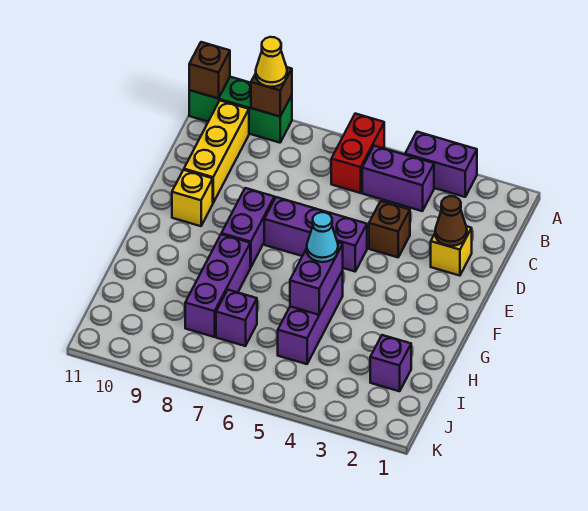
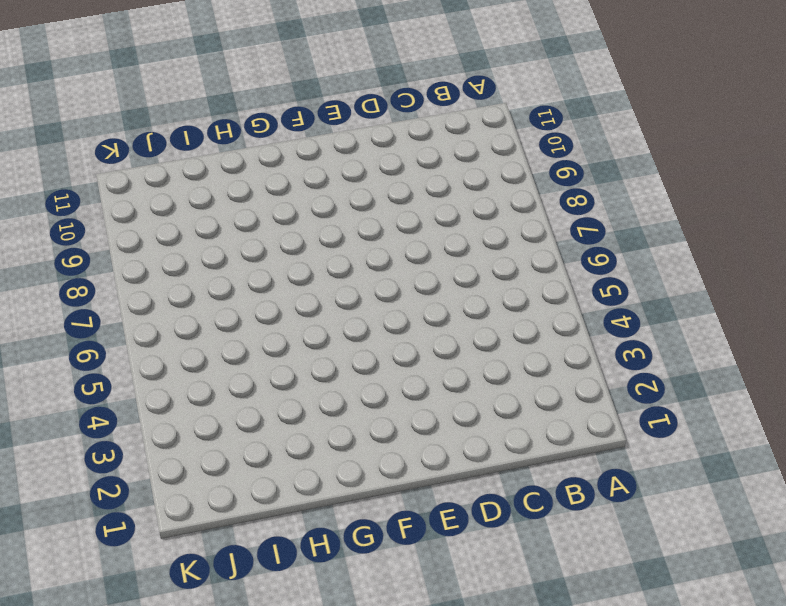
none -> purple brick A3:A4 level 1
none -> red brick A6:B6 level 1
none -> green brick A9:A11 level 1

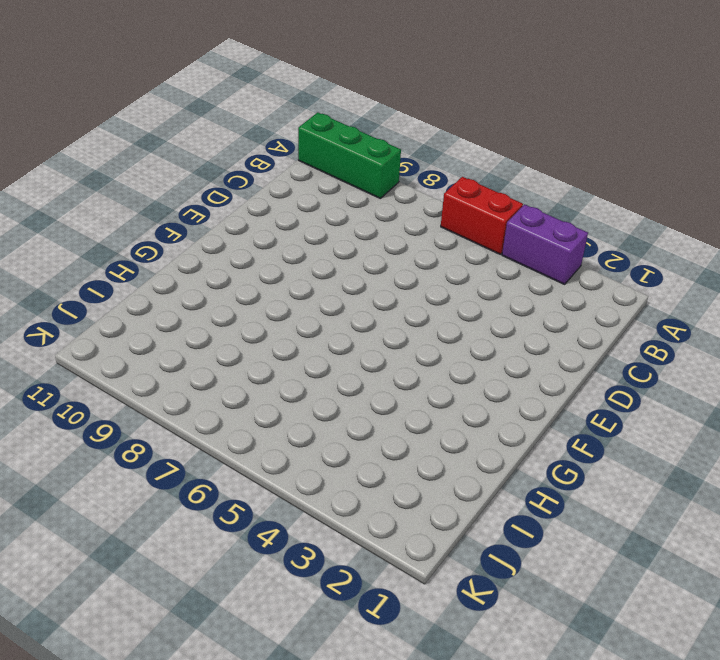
red brick A5:A6 level 1 -> red brick A6:B6 level 1
none -> purple brick B4:B5 level 1
none -> yellow brick B10:D10 level 1
none -> yellow brick D2 level 1

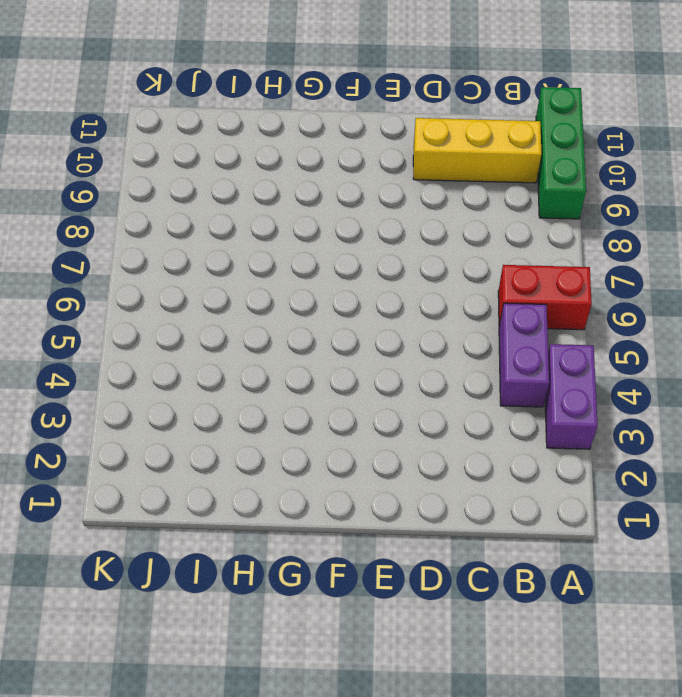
none -> yellow brick D2 level 1
none -> brown brick D4 level 1
none -> purple brick E5:E7 level 1

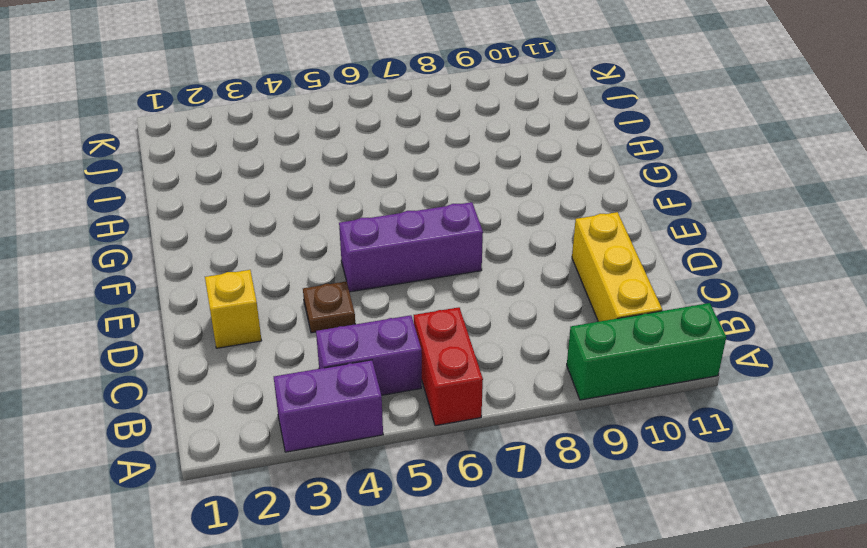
brown plate D4 level 1 -> brown brick D4 level 1
none -> purple brick E8:F8 level 1
none -> yellow brick E10 level 1
none -> purple brick G5:I5 level 1

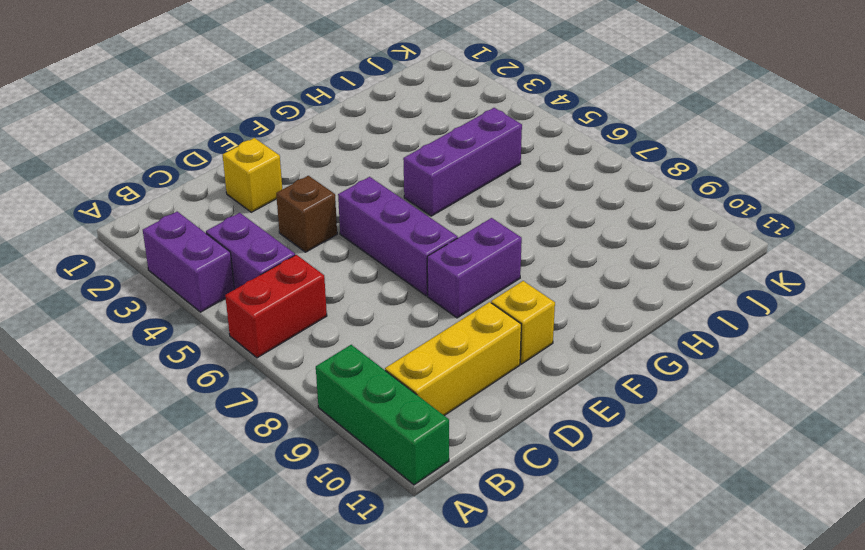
none -> purple brick G8:I8 level 1
none -> purple brick I2 level 1
none -> purple brick I7 level 1

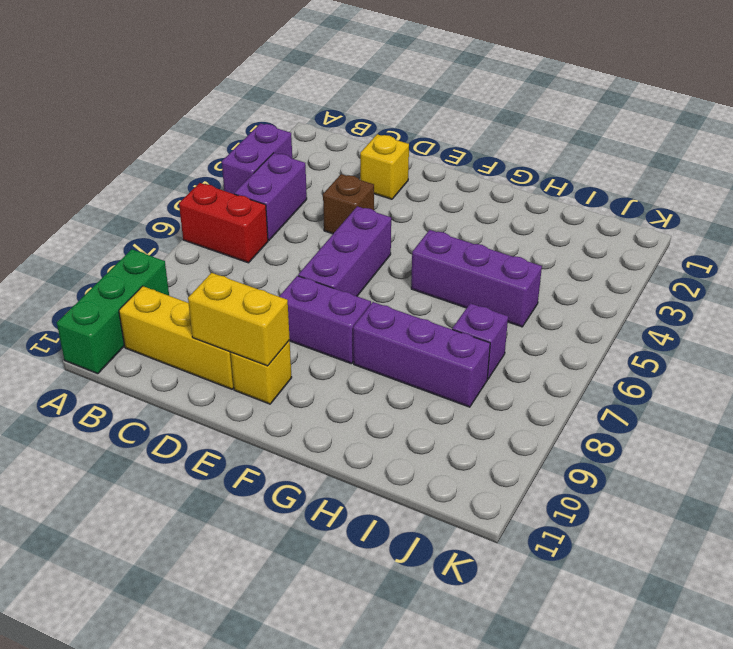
yellow brick D10:E10 level 2 -> none
none -> purple brick I2 level 1
none -> brown brick A9 level 2
none -> brown brick A11 level 2

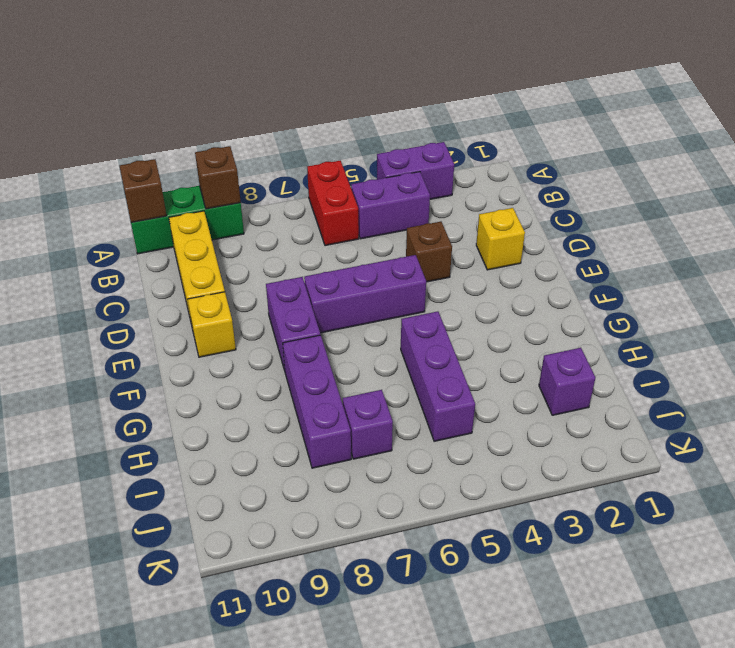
none -> brown cone D2 level 2
none -> purple brick G5:H5 level 2
none -> yellow cone A9 level 3

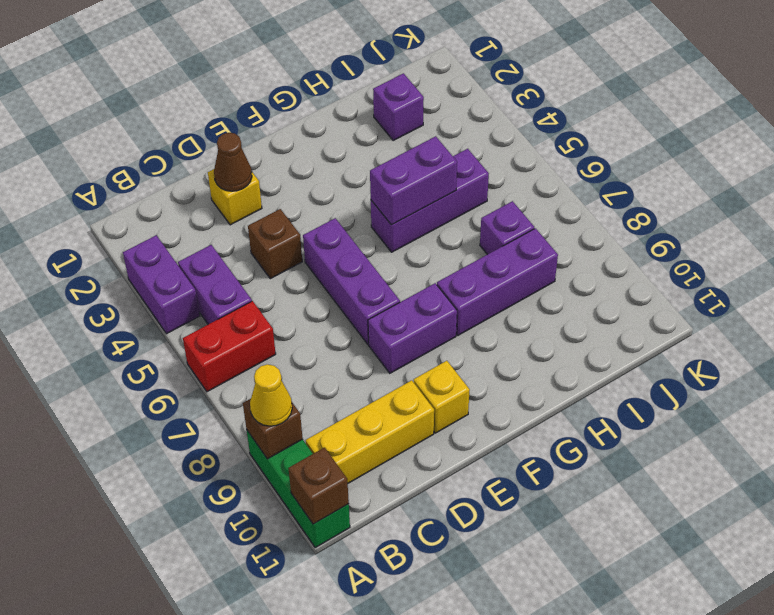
none -> cyan cone G5 level 3

